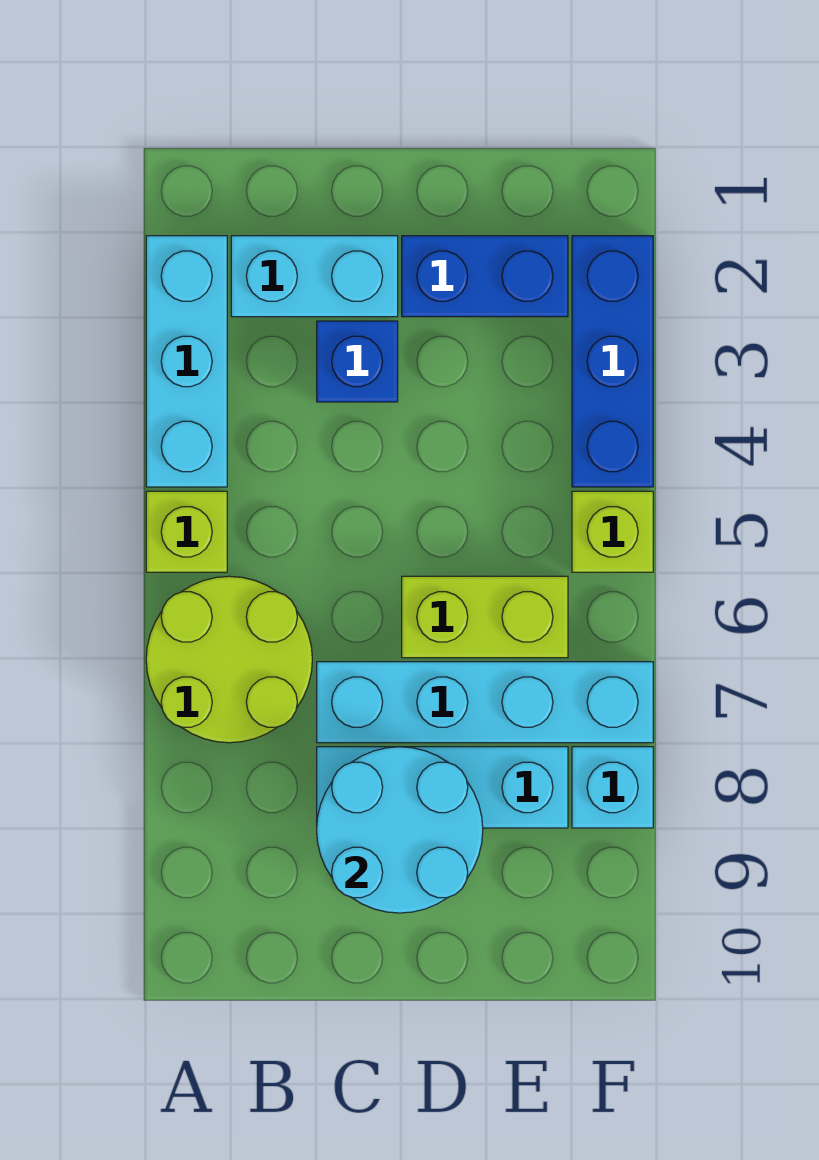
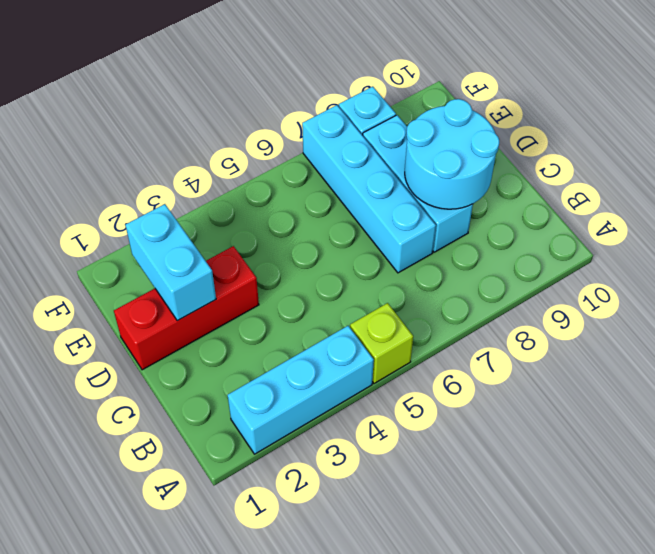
red brick D1:D3 level 1 -> blue brick D2:E2 level 1
cyan brick D2:E2 level 2 -> cyan brick B2:C2 level 1
none -> lime round brick A6:B7 level 1
none -> blue brick C3 level 1
none -> lime brick D6:E6 level 1

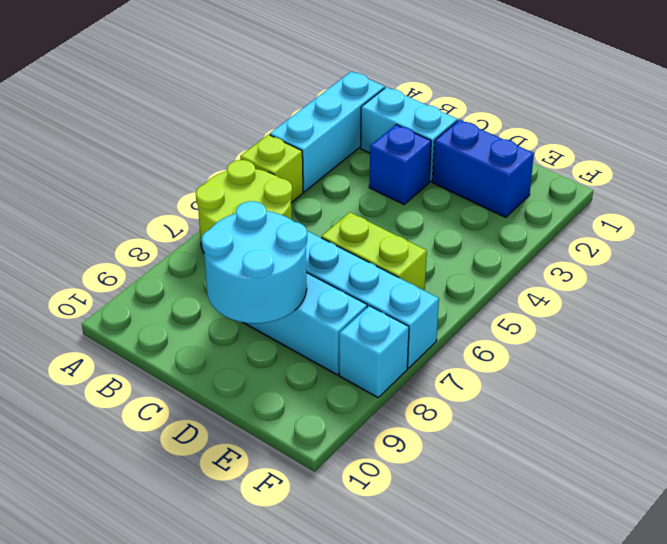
none -> blue brick F2:F4 level 1
none -> lime brick F5 level 1

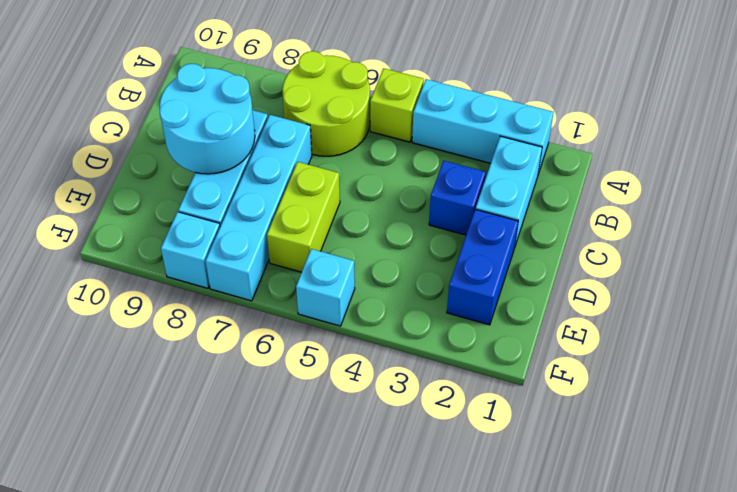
cyan brick F5 level 1 -> lime brick F5 level 1
none -> blue brick F2:F4 level 1

